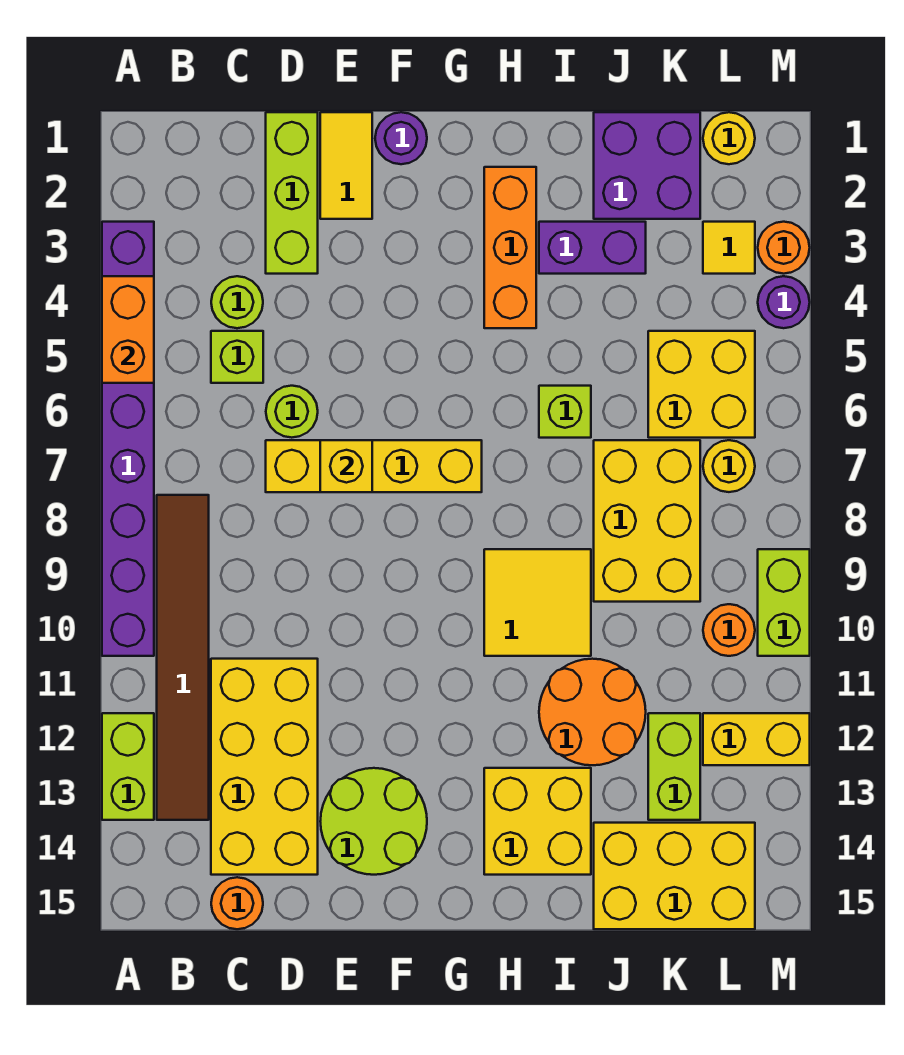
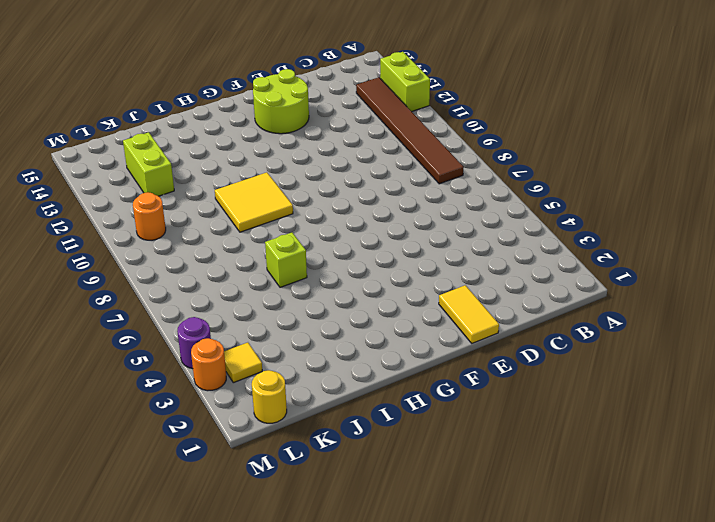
none -> purple brick A3:A10 level 1
none -> lime round brick C4 level 1
none -> lime brick C5 level 1
none -> yellow brick C11:D14 level 1

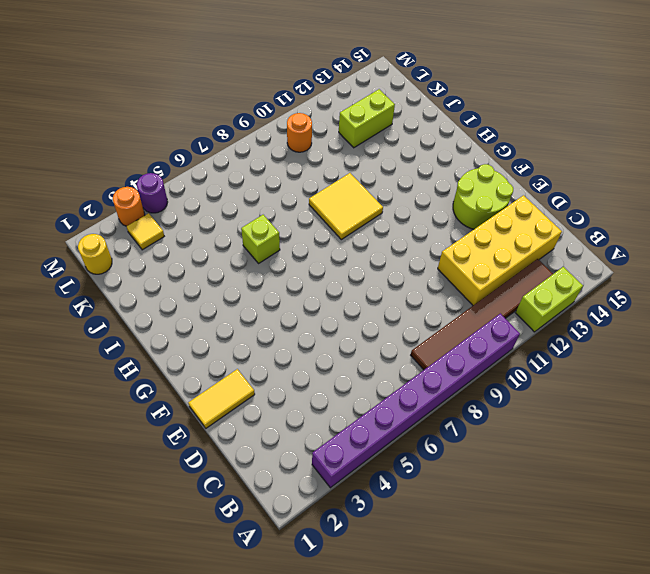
none -> lime round brick C4 level 1
none -> lime brick C5 level 1
none -> orange round brick C15 level 1
none -> lime brick D1:D3 level 1

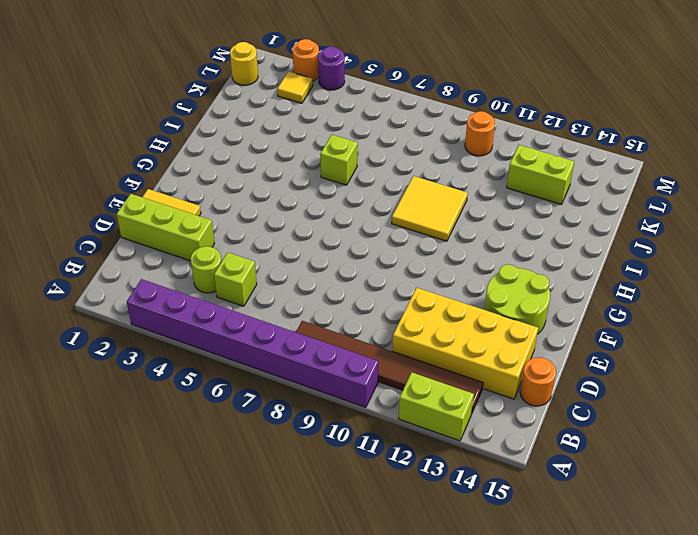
none -> lime round brick D6 level 1
none -> yellow brick D7:G7 level 1
none -> purple round brick F1 level 1
none -> orange brick H2:H4 level 1

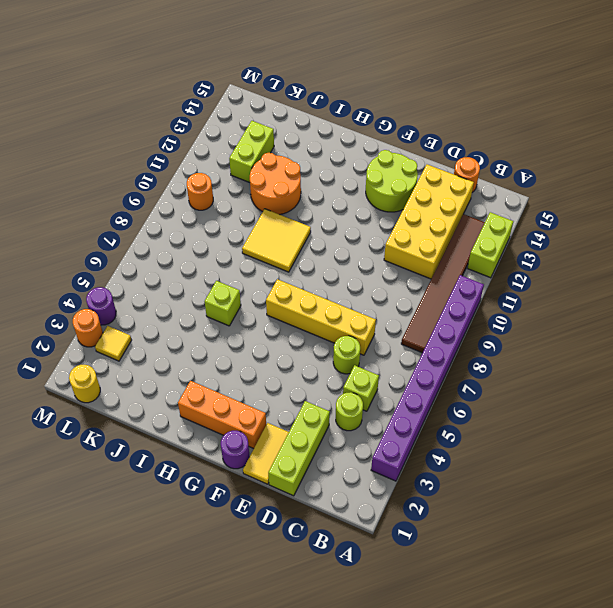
orange brick F2:H2 level 1 -> orange brick H2:H4 level 1
none -> yellow brick H13:I14 level 1
none -> purple brick I3:J3 level 1
none -> purple brick J1:K2 level 1
none -> yellow brick J7:K9 level 1

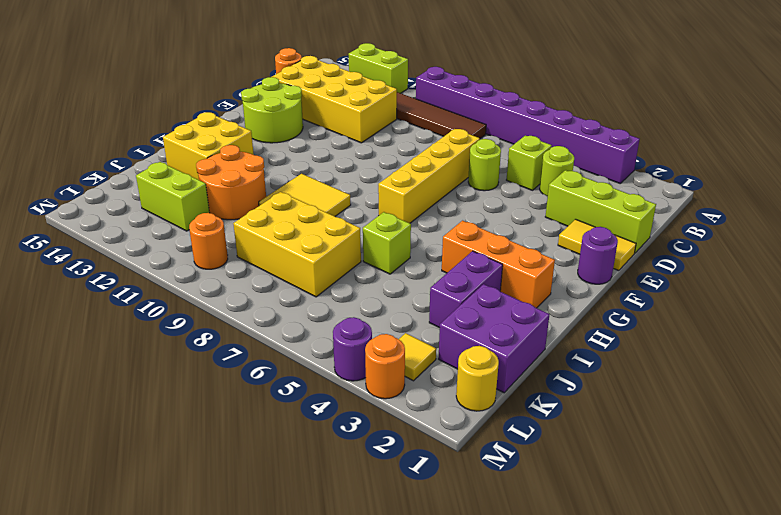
none -> yellow brick J14:L15 level 1
none -> yellow brick K5:L6 level 1
none -> yellow round brick L7 level 1
none -> yellow brick L12:M12 level 1

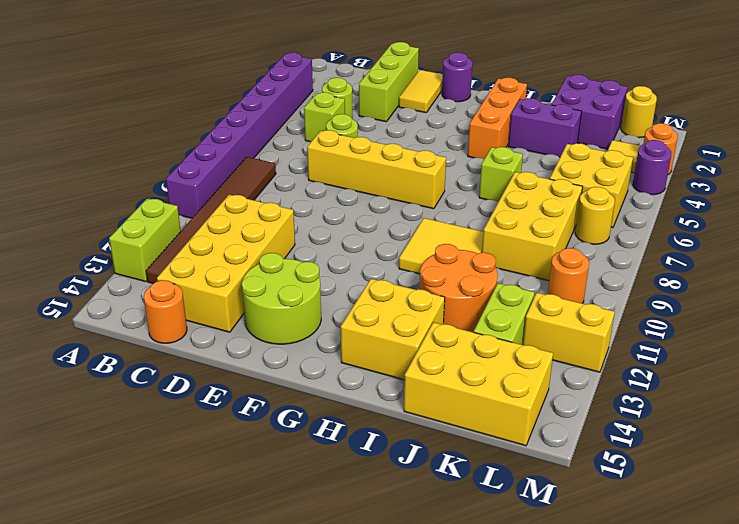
none -> lime brick M9:M10 level 1
none -> orange brick A4:A5 level 2
none -> yellow brick E7 level 2

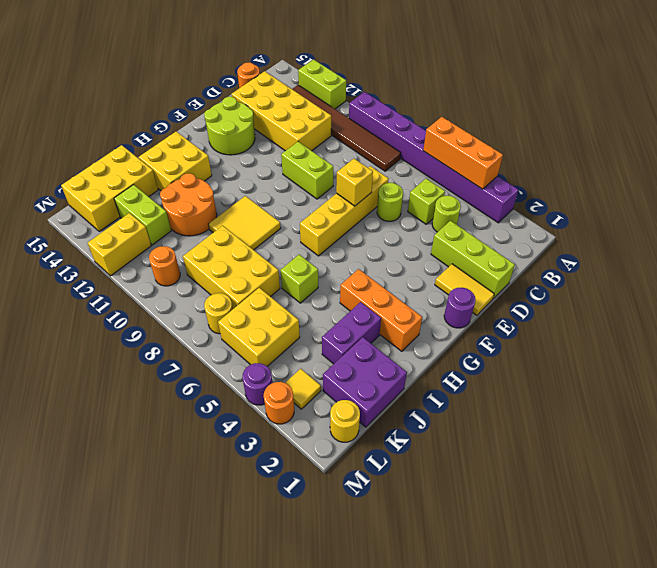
orange brick A4:A6 level 2 -> orange brick A4:A5 level 2
lime brick E9:E10 level 1 -> lime brick M9:M10 level 1

